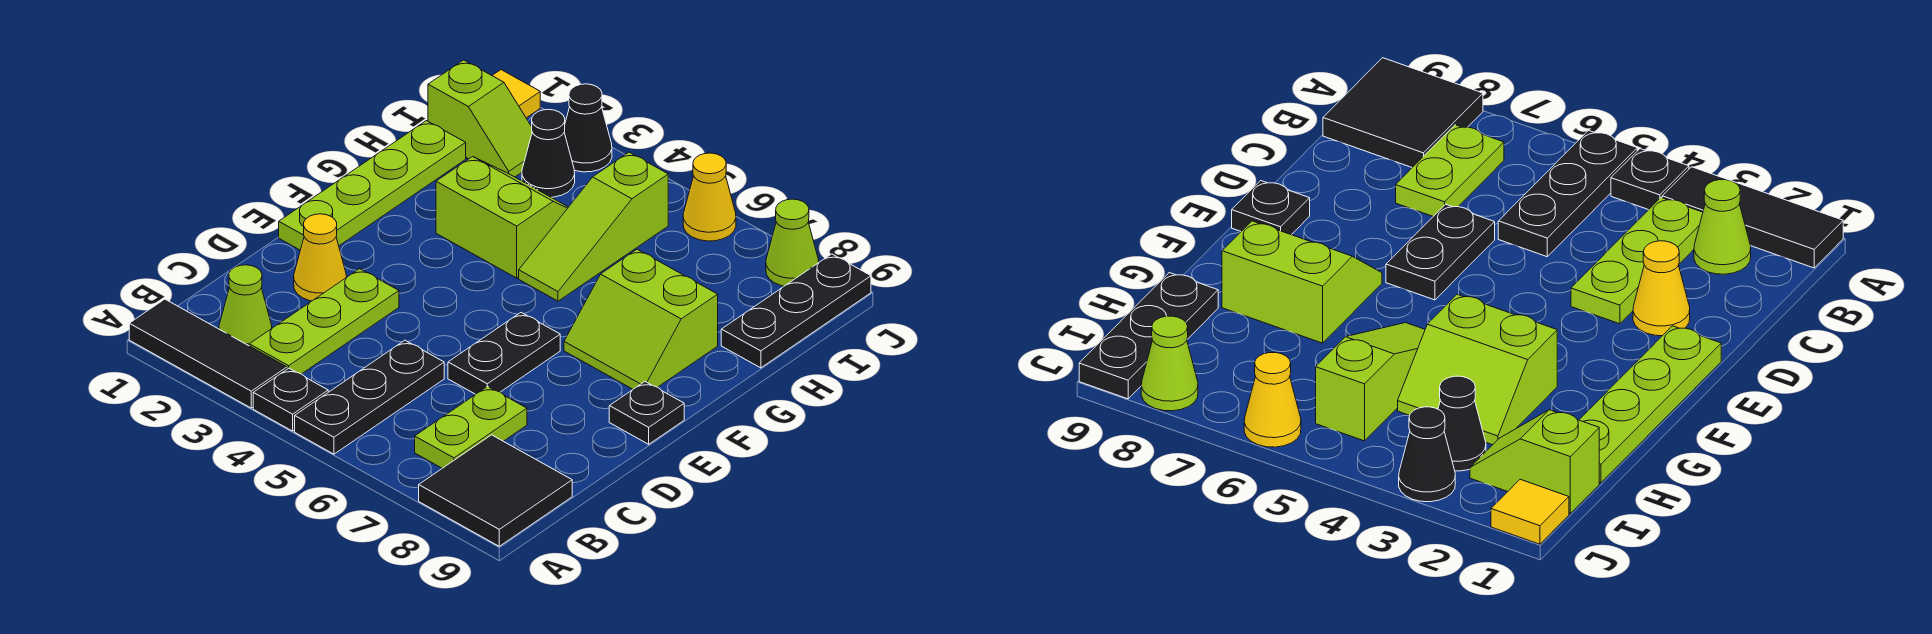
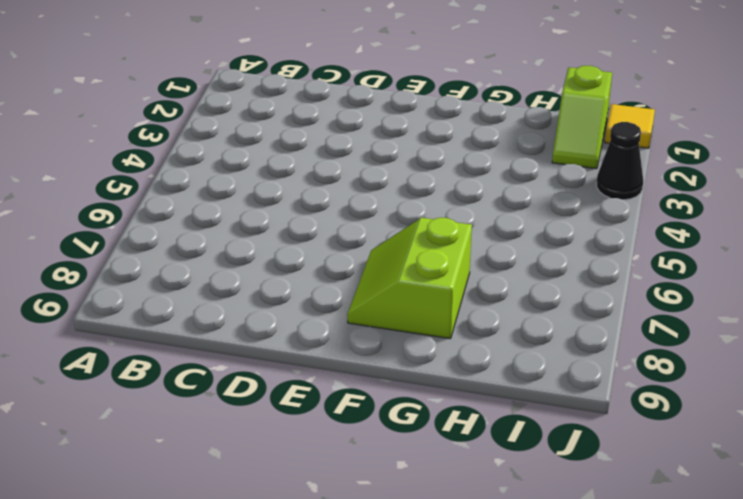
none -> black tile A1:A3 level 1
none -> black plate A4 level 1
none -> black plate A5:C5 level 1

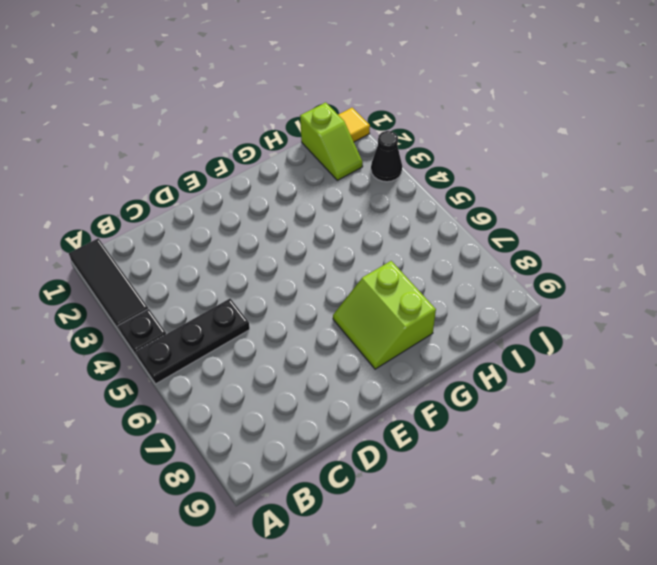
none -> black tile A8:B9 level 1
none -> lime cone B2 level 1
none -> lime plate B3:D3 level 1

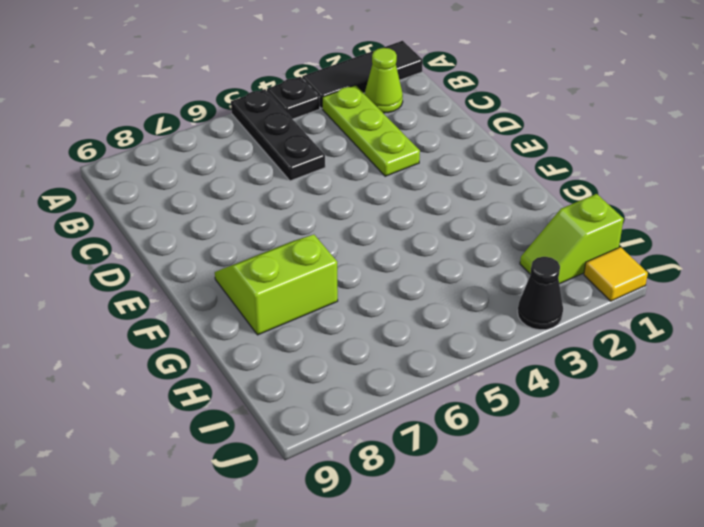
none -> black tile A8:B9 level 1
none -> lime plate B7:C7 level 1
none -> yellow cone D2 level 1

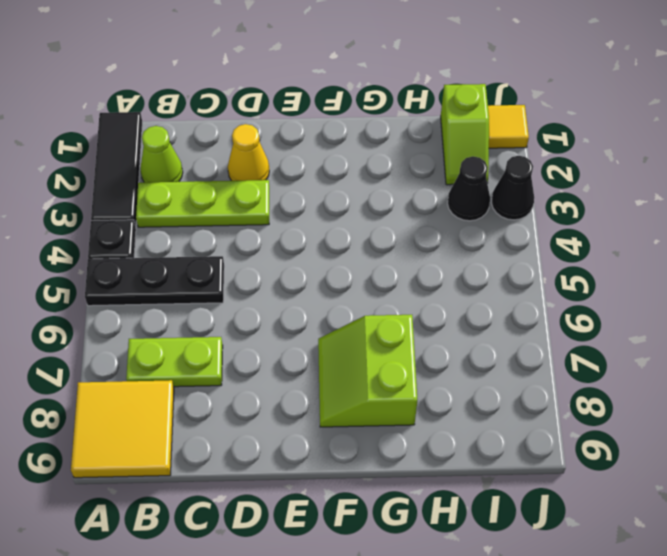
yellow tile A8:B9 level 1 -> black tile A8:B9 level 1
none -> black plate D6:E6 level 1
none -> lime plate E1:H1 level 1
none -> black plate E9 level 1

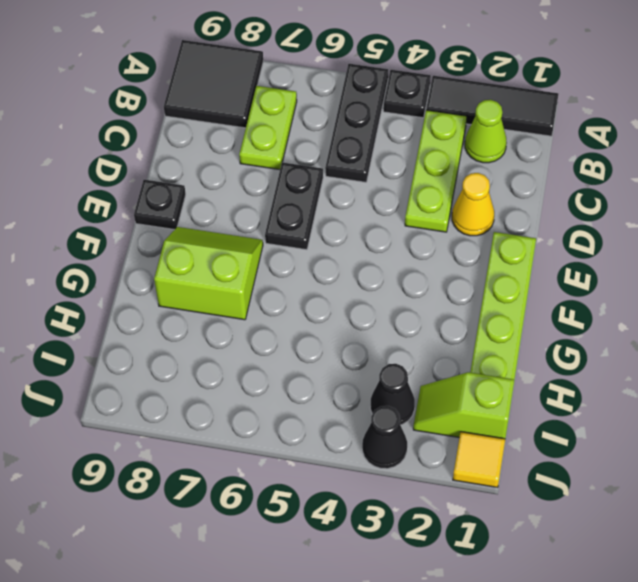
none -> lime slope G3:H4 level 1 top G
none -> lime slope G5:I5 level 1 top I
none -> black plate H9:J9 level 1

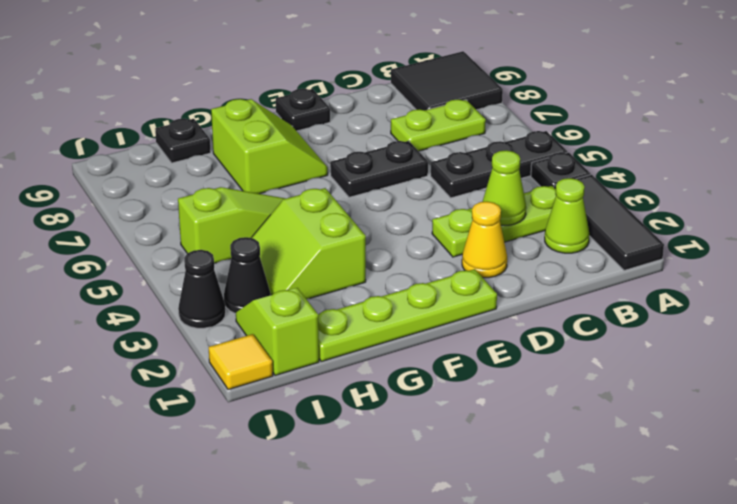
lime cone C3 level 2 -> lime cone J8 level 1
black plate H9 level 1 -> black plate H9:J9 level 1
none -> yellow cone J6 level 1

